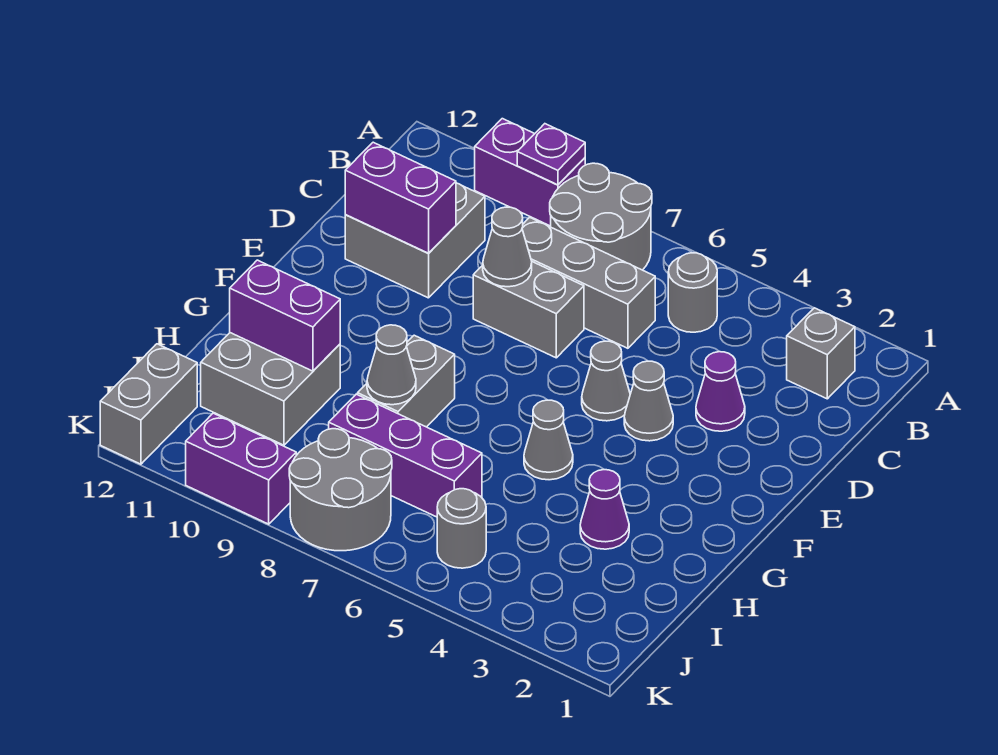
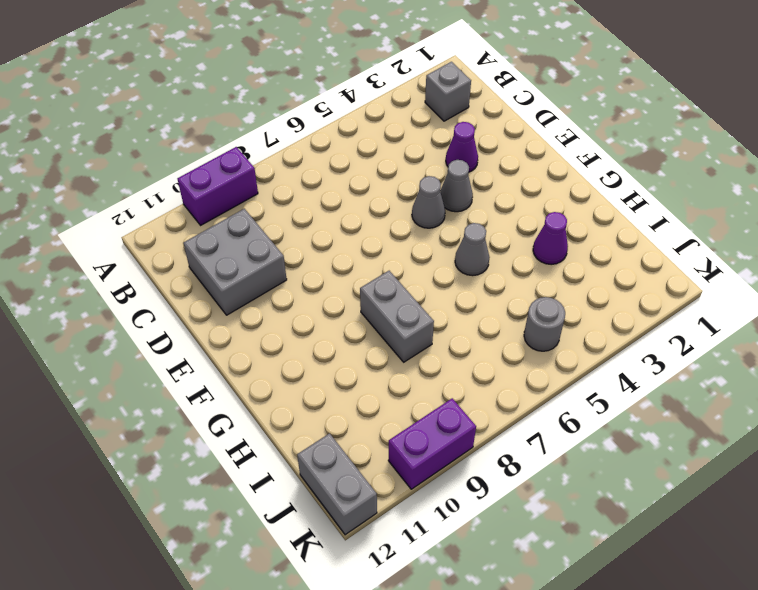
none -> grey round brick A7:B8 level 1
none -> grey round brick B5 level 1
none -> grey brick C6:C8 level 1

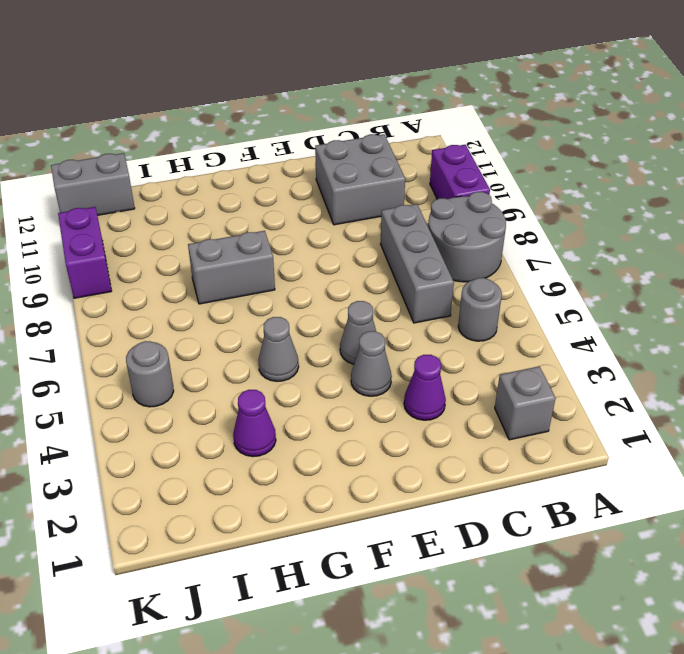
none -> grey brick D7:D8 level 1
none -> grey brick H10:I11 level 1
none -> purple brick I6:I8 level 1

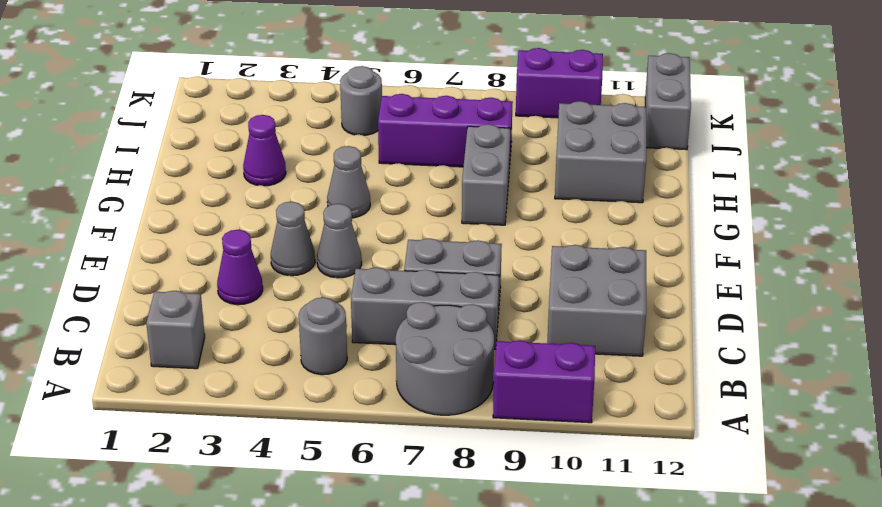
none -> grey round brick J7:K8 level 1
none -> purple plate A9 level 2
none -> grey cone D8 level 2

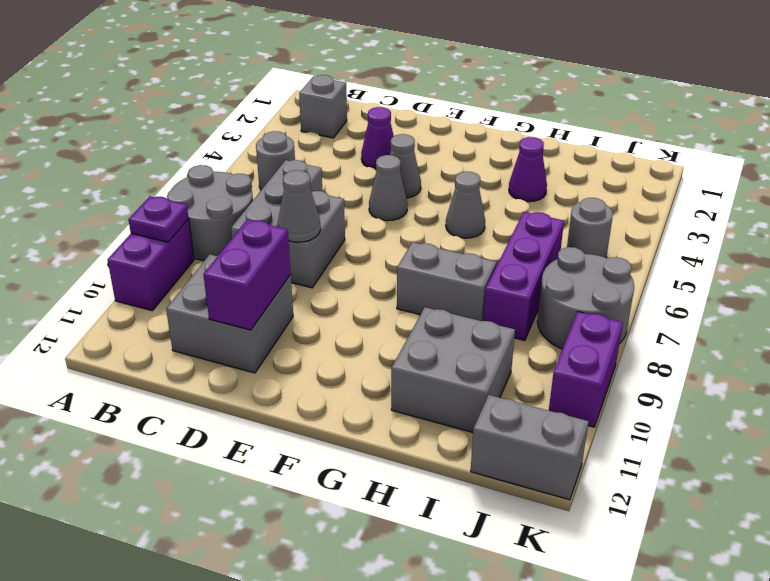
none -> grey cone H8 level 2
none -> purple brick H10:H11 level 2

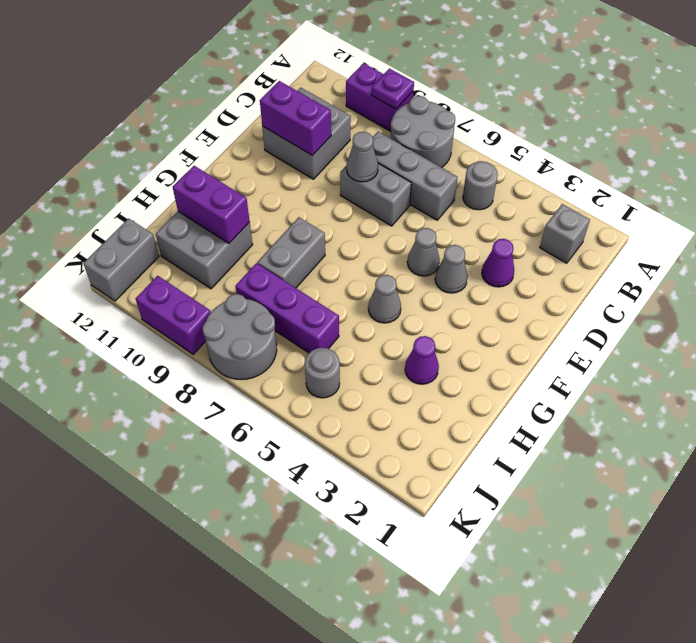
none -> grey cone H8 level 2

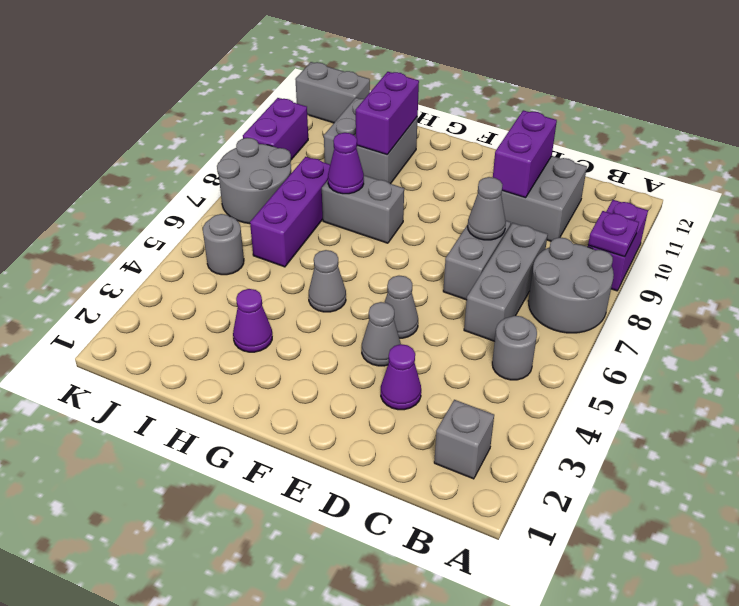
purple cone H8 level 2 -> grey cone H8 level 2

